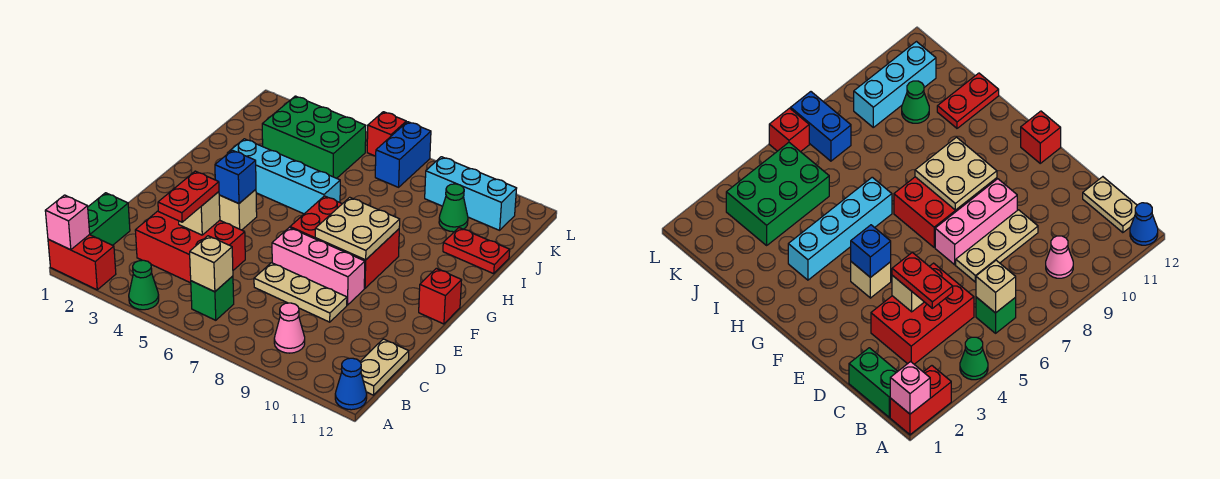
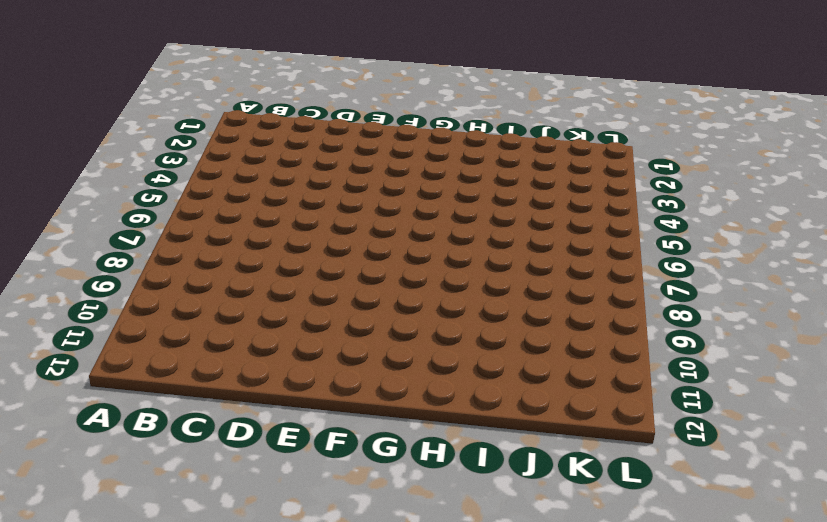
none -> red brick A1:A2 level 1
none -> green cone A4 level 1
none -> blue cone A12 level 1

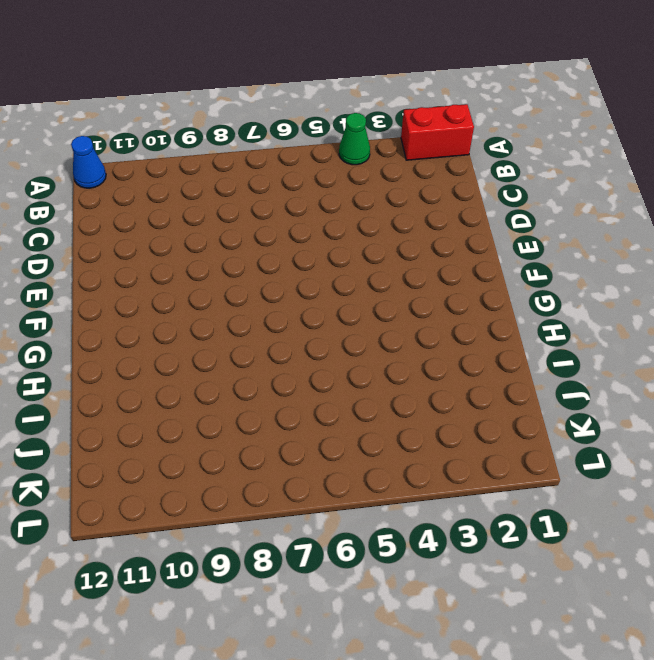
none -> green brick B1:C1 level 1
none -> green brick B6 level 1
none -> pink cone B9 level 1

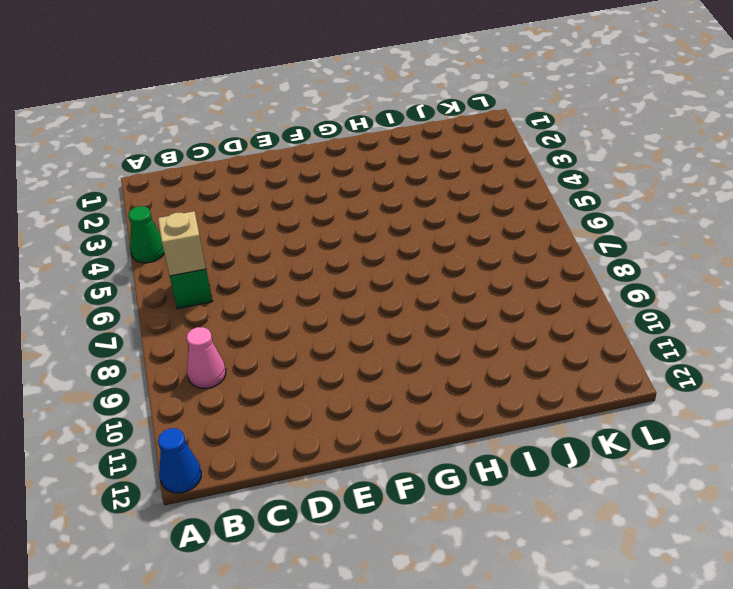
none -> red brick A1:A2 level 1
none -> green brick B1:C1 level 1
none -> tan plate B12:C12 level 1

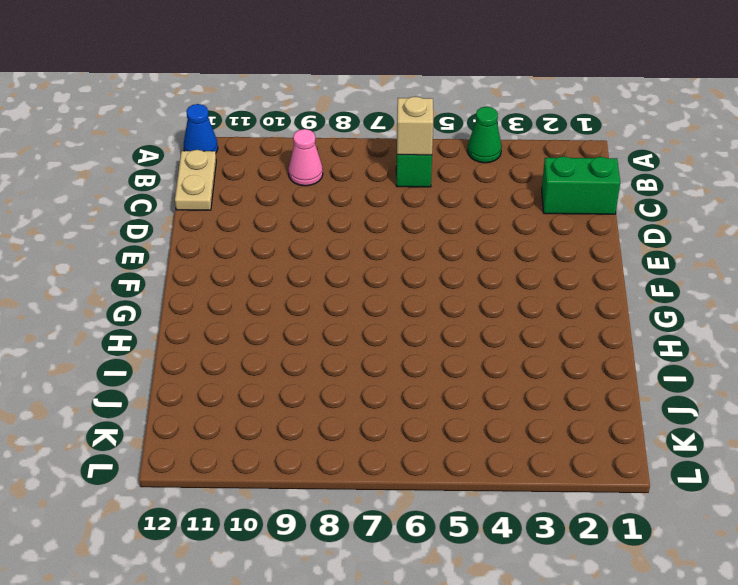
green brick C1:C2 level 1 -> green brick B1:C1 level 1
none -> red brick A1:A2 level 1
none -> red brick C3:D5 level 1
none -> tan plate D7:D9 level 1

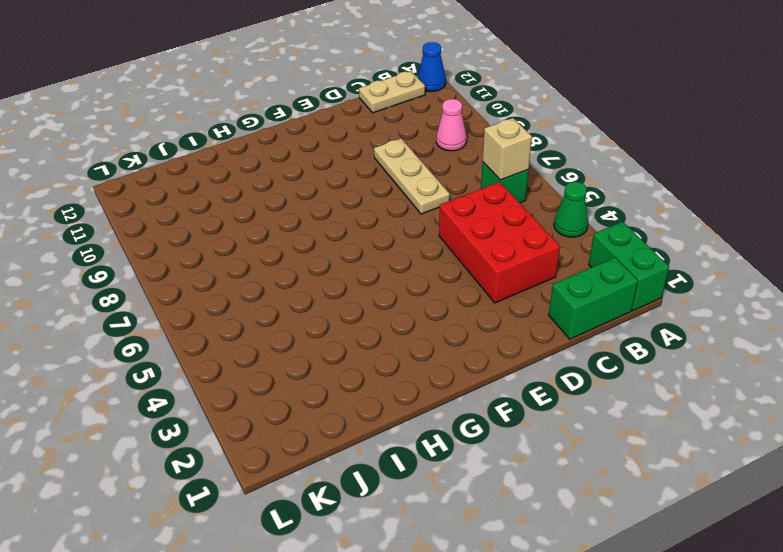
green brick A1:A2 level 1 -> red brick A1:A2 level 1
none -> pink brick E7:E9 level 1
none -> tan brick F4 level 1
none -> red brick F7:G9 level 1

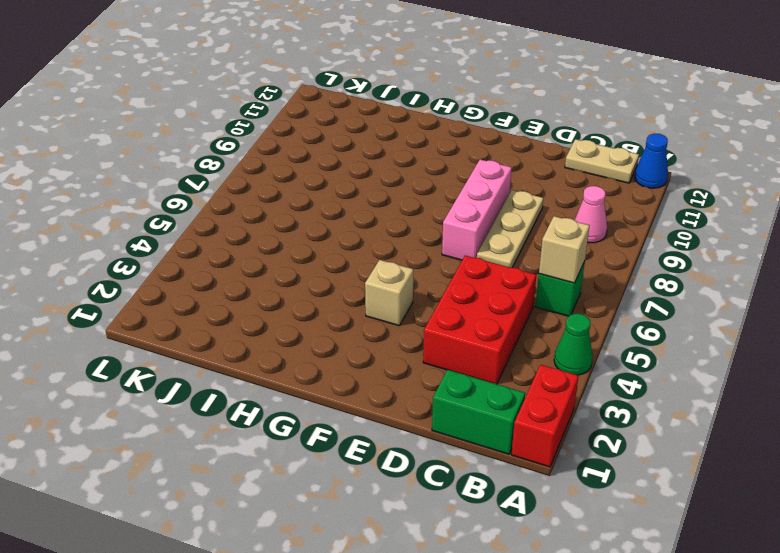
none -> red brick F7:G9 level 1
none -> red brick F12 level 1
none -> cyan brick H3:H6 level 1

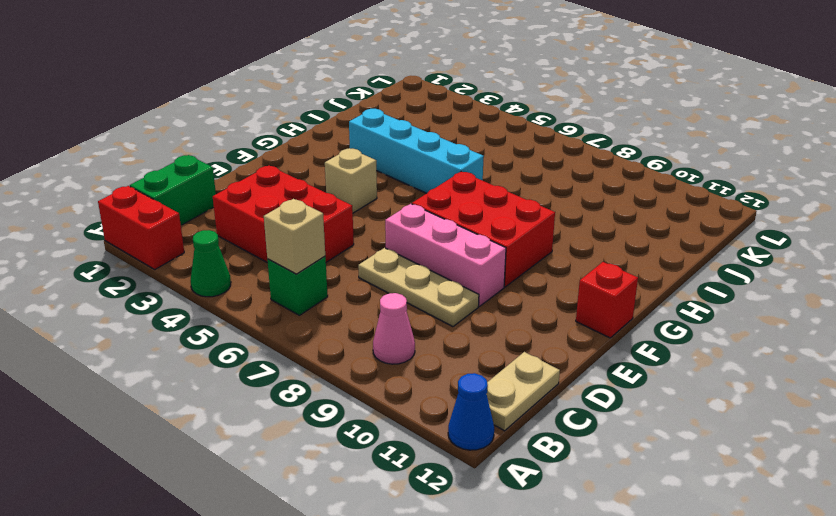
none -> red plate I11:I12 level 1
none -> green brick J3:K5 level 1
none -> green cone J10 level 1

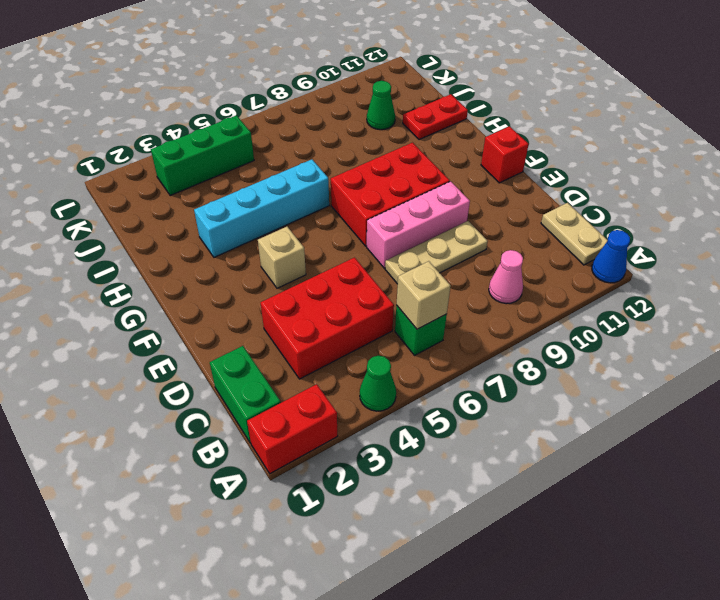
green brick K3:K5 level 1 -> green brick J3:K5 level 1
none -> blue brick K7:L7 level 1
none -> cyan brick K9:K11 level 1
none -> red brick L6 level 1

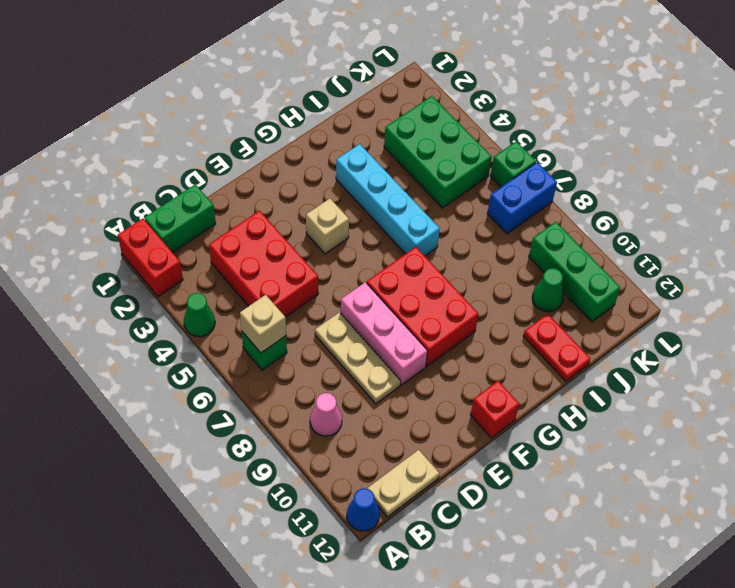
green brick K9:K11 level 1 -> cyan brick K9:K11 level 1
green brick L6 level 1 -> red brick L6 level 1
none -> pink brick A1 level 2
none -> tan brick D4 level 2
none -> blue brick F4 level 2

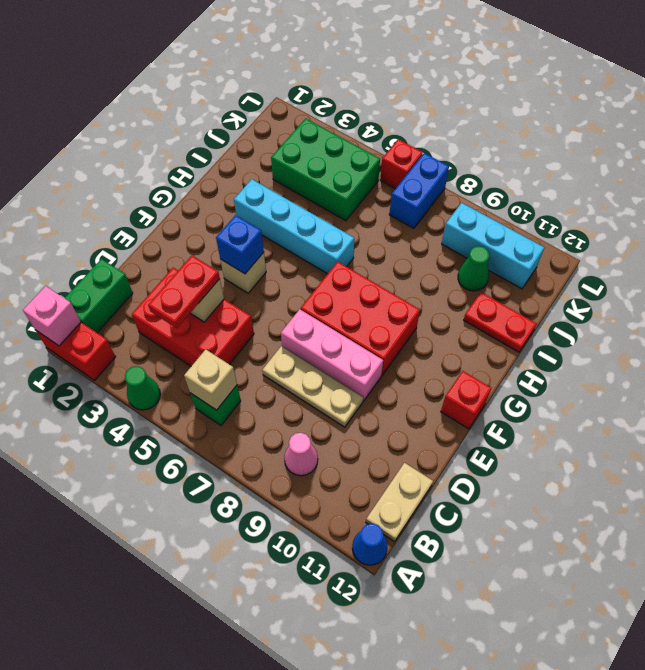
none -> tan plate F8:G9 level 2

